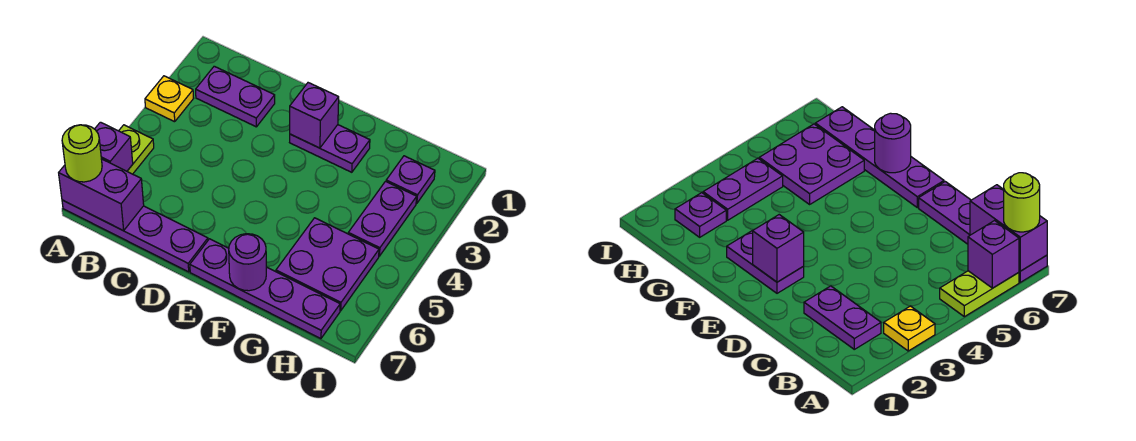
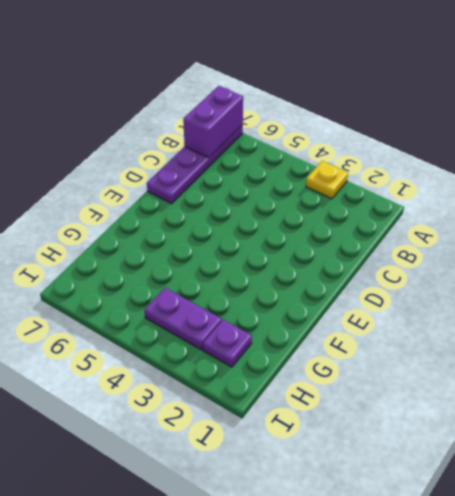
none -> lime plate A5:A6 level 1
none -> purple plate B2:C2 level 1
none -> purple plate E2:F2 level 1

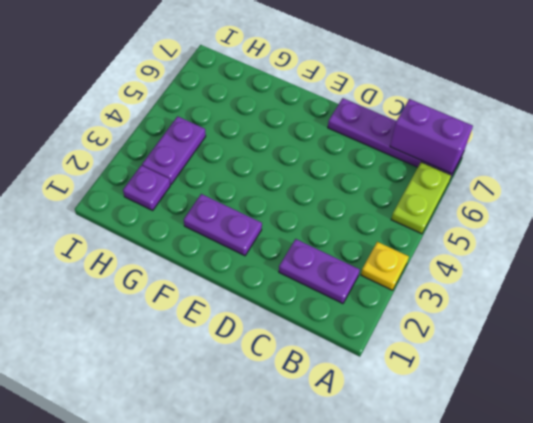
none -> purple plate E7:H7 level 1
none -> purple plate G5:H6 level 1
none -> purple brick A6 level 2

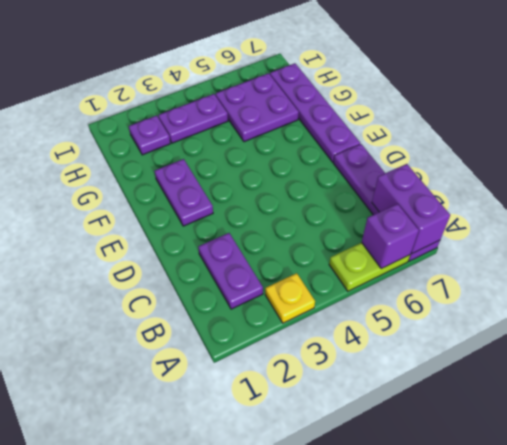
none -> purple brick E2 level 2
none -> purple round brick F7 level 2
none -> lime round brick A7 level 3

